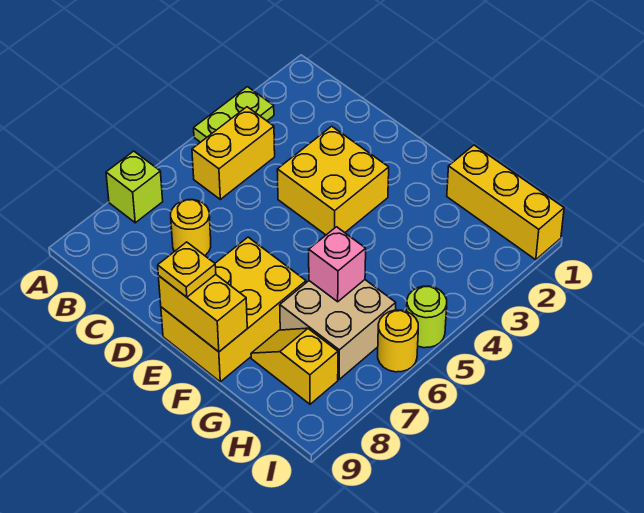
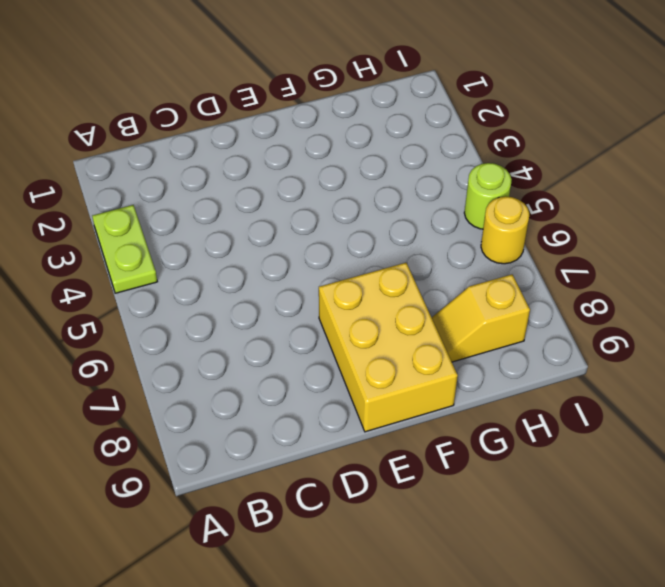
none -> lime brick A7 level 1
none -> yellow brick B4:B5 level 1
none -> yellow round brick C7 level 1

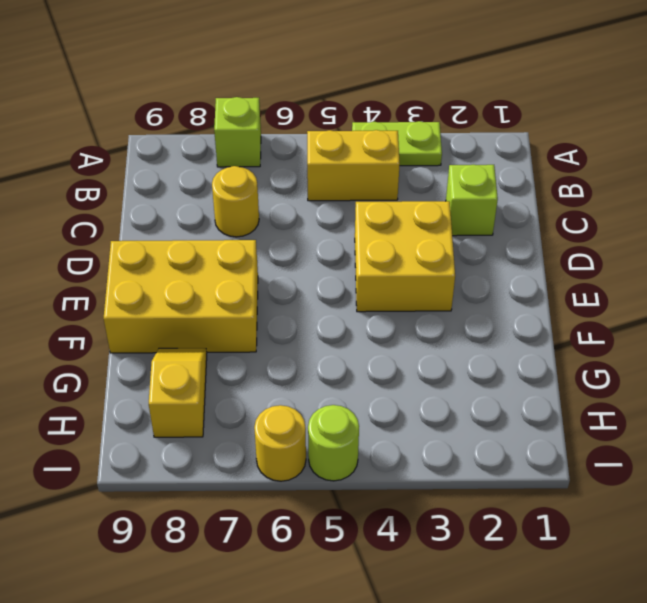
lime brick C2 level 1 -> none
none -> yellow brick G1:I1 level 1
none -> tan brick G6:H7 level 1
none -> yellow brick E9:F9 level 2

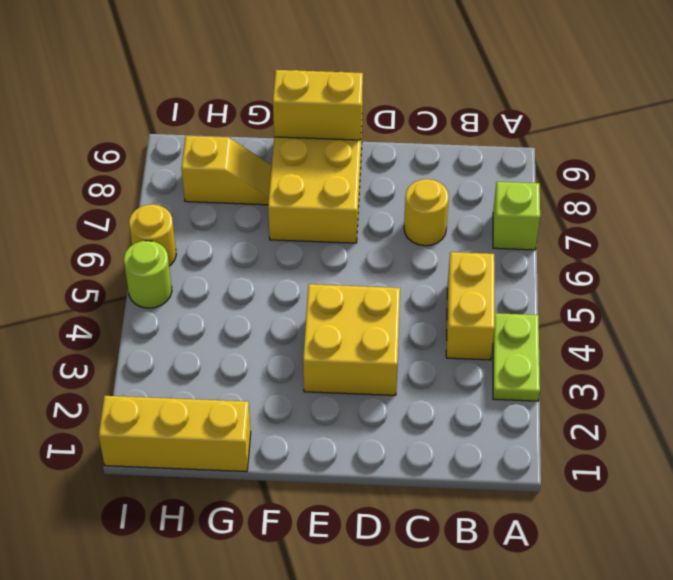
none -> tan brick G6:H7 level 1
none -> pink brick G6 level 2
none -> yellow plate E9 level 3

